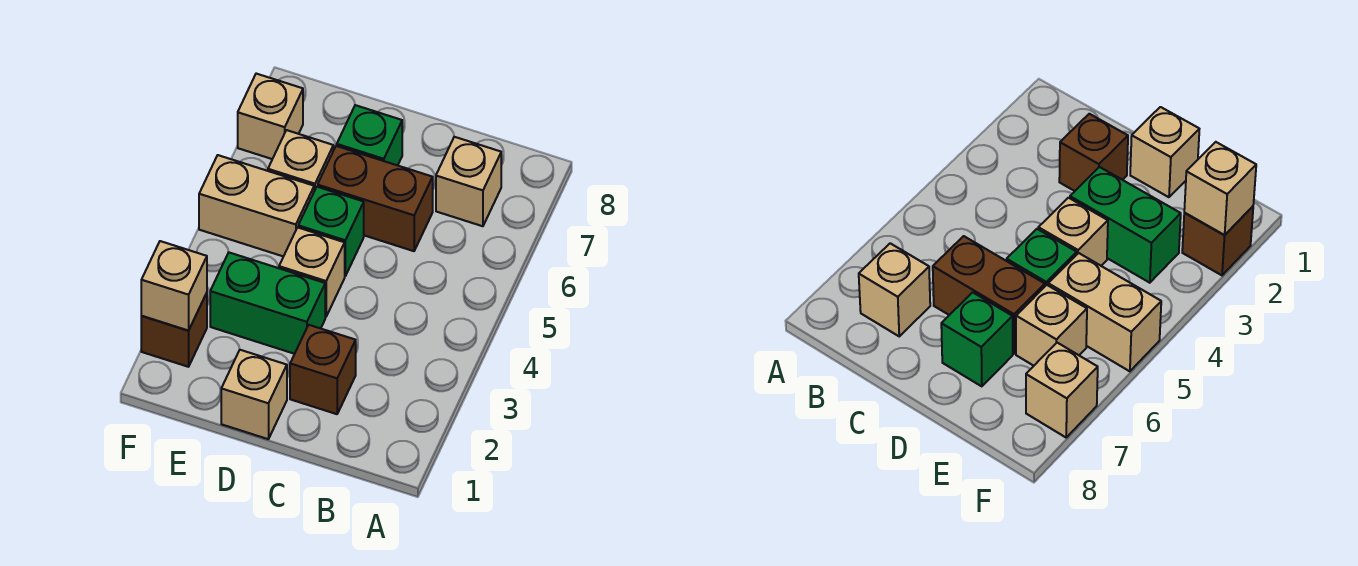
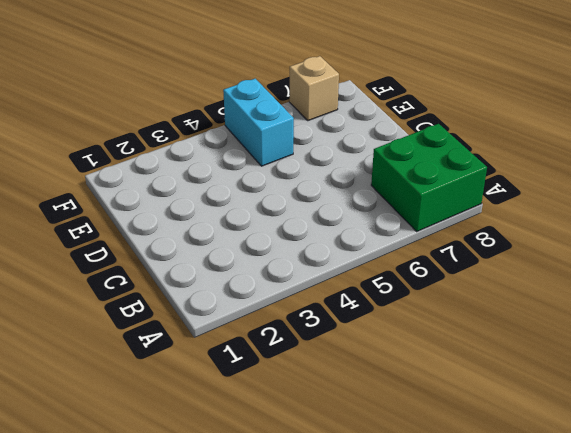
green brick A7:B8 level 1 -> tan brick B7 level 1
cyan brick E5:F5 level 1 -> tan brick E5:F5 level 1
none -> brown brick C2 level 1
none -> brown brick C6:D6 level 1
none -> tan brick D1 level 1

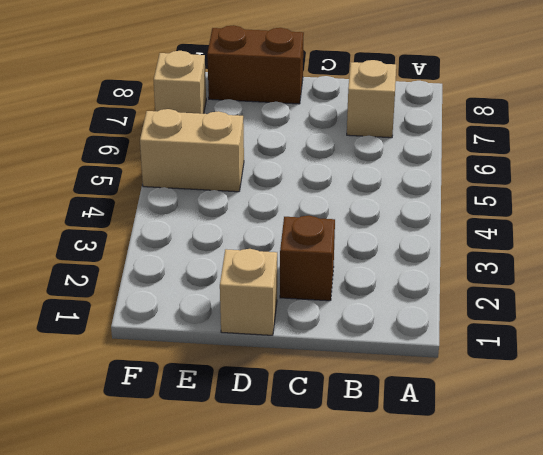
brown brick D8:E8 level 1 -> brown brick C6:D6 level 1
none -> green brick D3:E3 level 1
none -> tan brick D4 level 1
none -> green brick D5 level 1

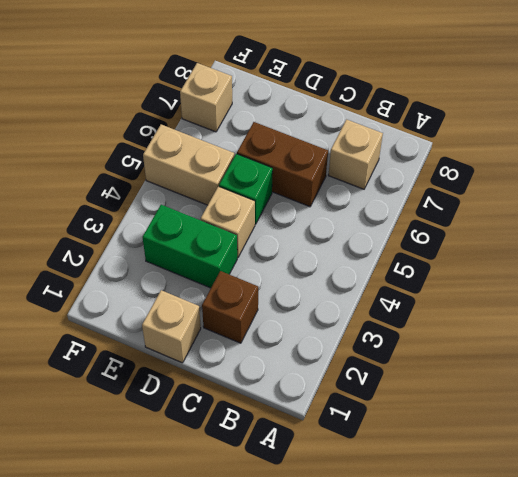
none -> green brick D7 level 1
none -> tan brick E6 level 1
none -> brown brick F2 level 1

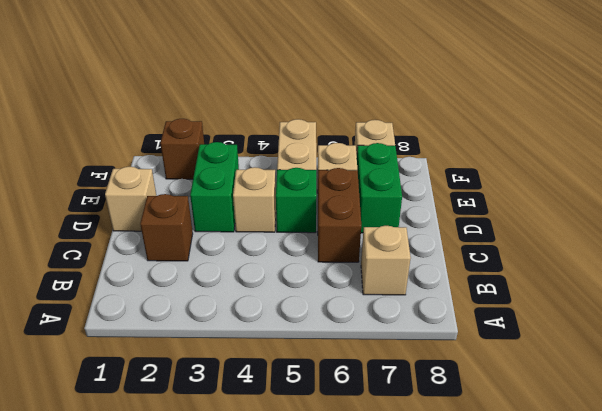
green brick D7:E7 level 1 -> green brick D7 level 1
none -> tan brick F2 level 2

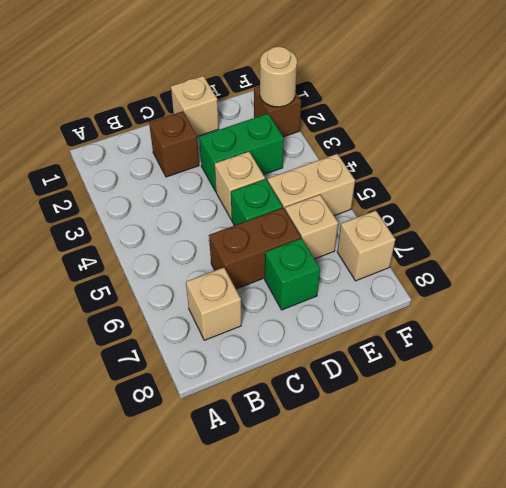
tan round brick F2 level 2 -> tan brick F2 level 2

